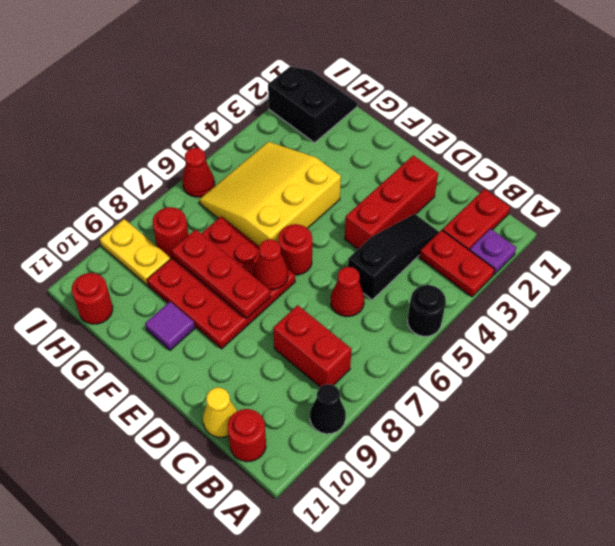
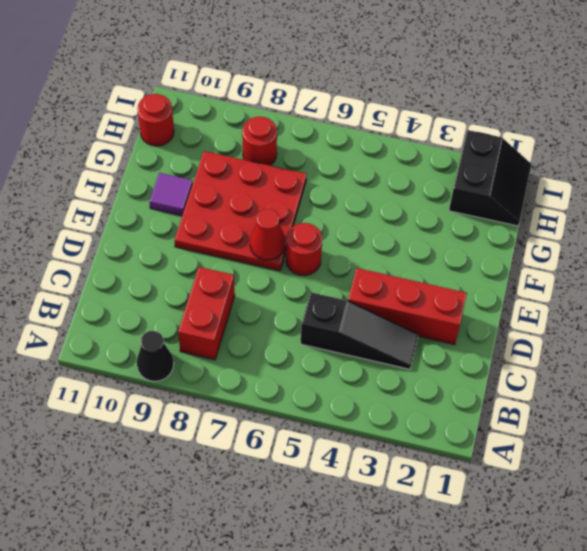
none -> purple plate A2 level 1
none -> red plate A3:B3 level 1
none -> black round brick A5 level 1

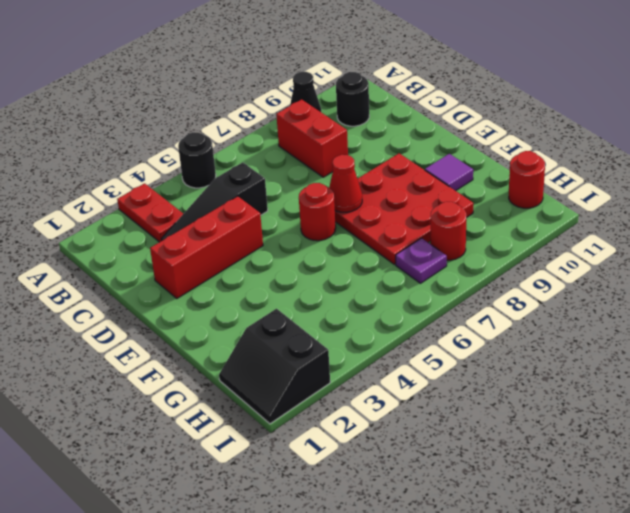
black round brick B10 level 1 -> none
purple plate H7 level 1 -> purple plate A2 level 1
none -> red plate B1:B2 level 1
none -> red round brick B11 level 1
none -> red cone C6 level 1

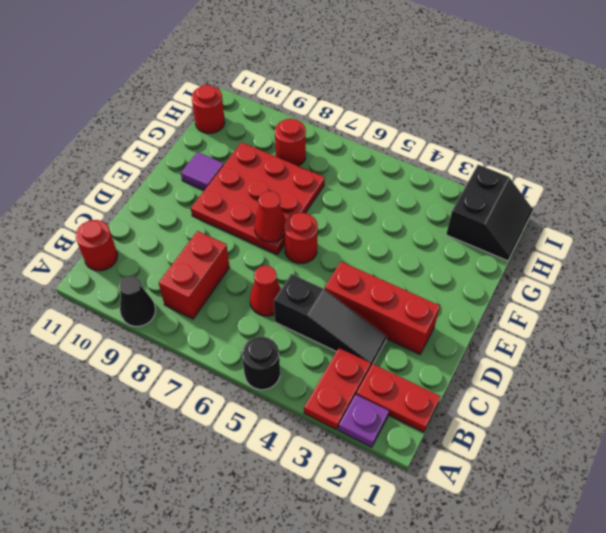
none -> yellow cone C11 level 1
none -> yellow slope F4:H6 level 1 top F
none -> yellow plate H9:I9 level 1

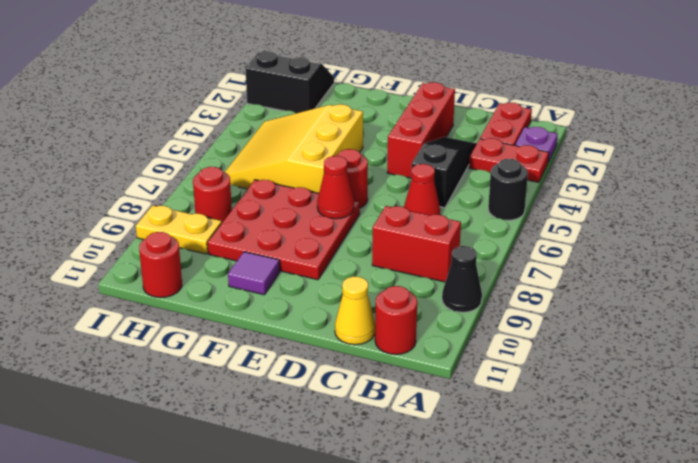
none -> red cone I6 level 1
none -> red plate E8:G8 level 2

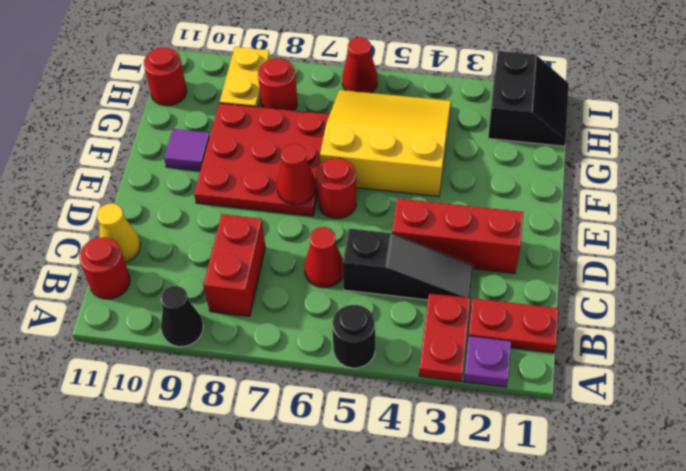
none -> red plate E8:G8 level 2

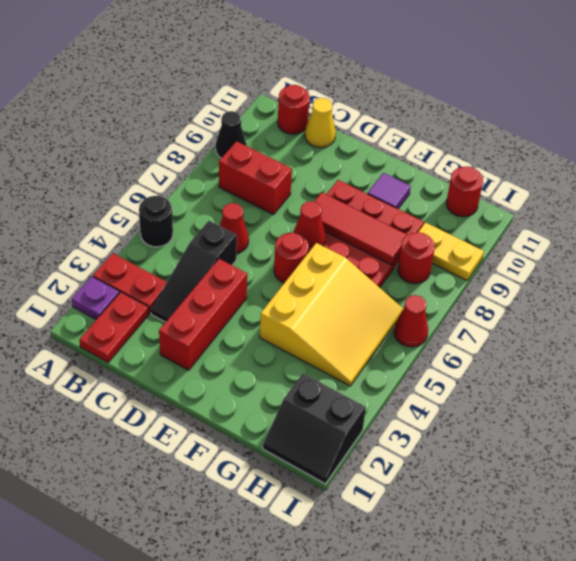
red tile E8:G8 level 2 -> red plate E8:G8 level 2

